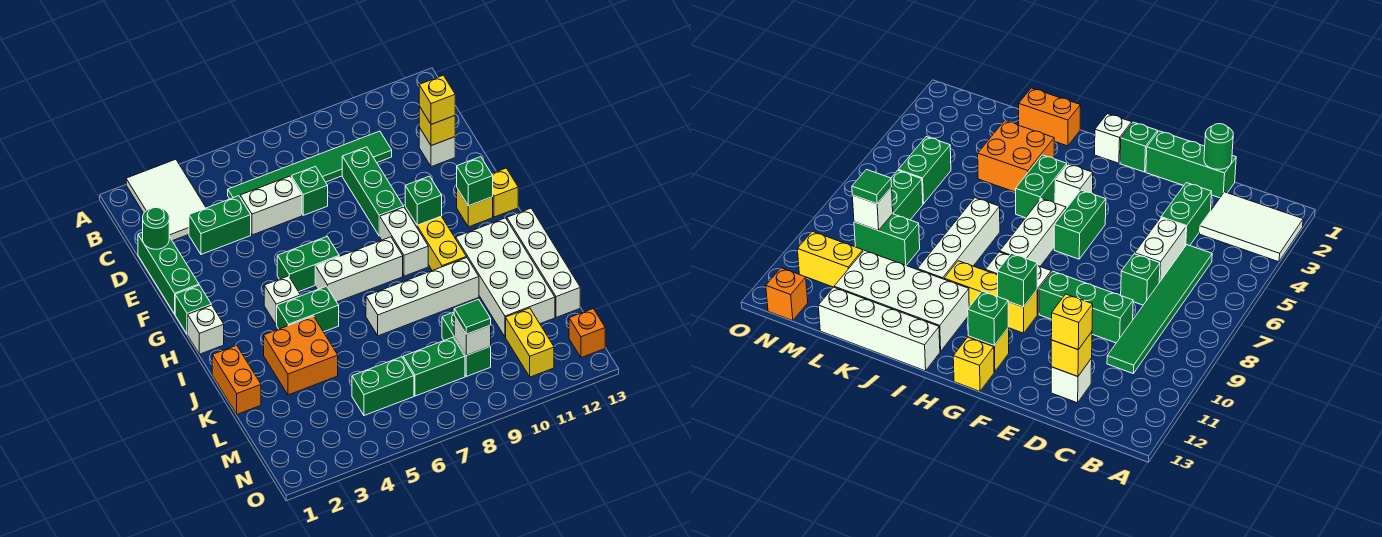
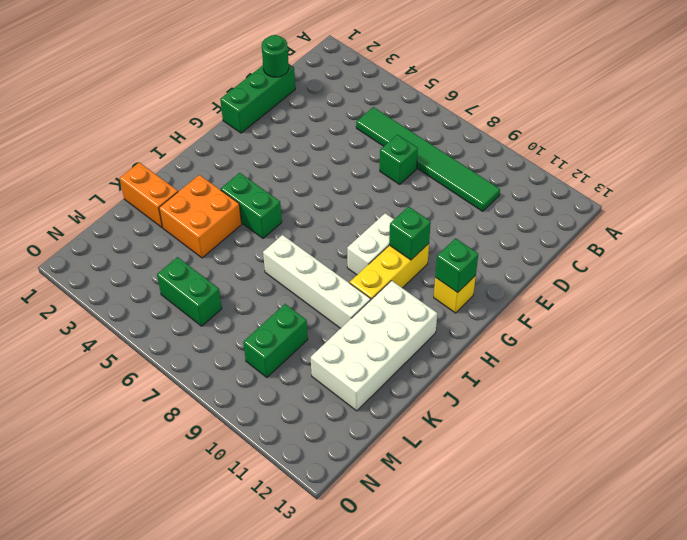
orange brick K1:K2 level 1 -> orange brick J1:K1 level 1
none -> white tile A2:C3 level 1
none -> green brick D3:D4 level 1
none -> white brick D5:D6 level 1
none -> green brick D9:F9 level 1

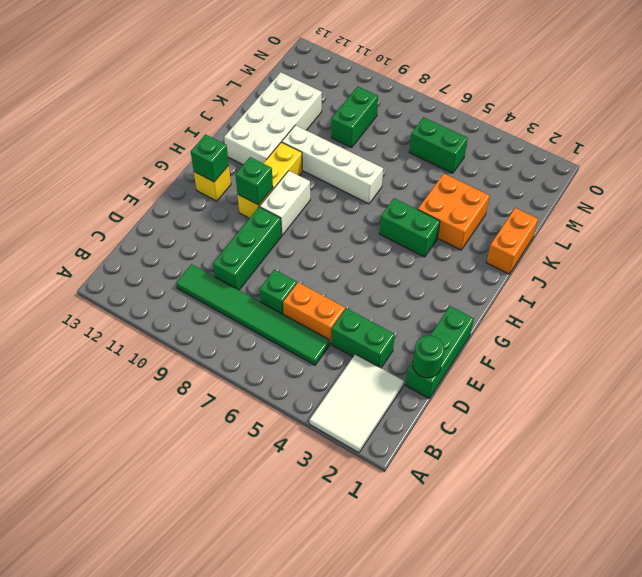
orange brick D5:D6 level 1 -> white brick D5:D6 level 1
none -> white brick D12 level 1
none -> green brick G1 level 1
none -> green brick G5:G6 level 1
none -> yellow brick G13 level 1

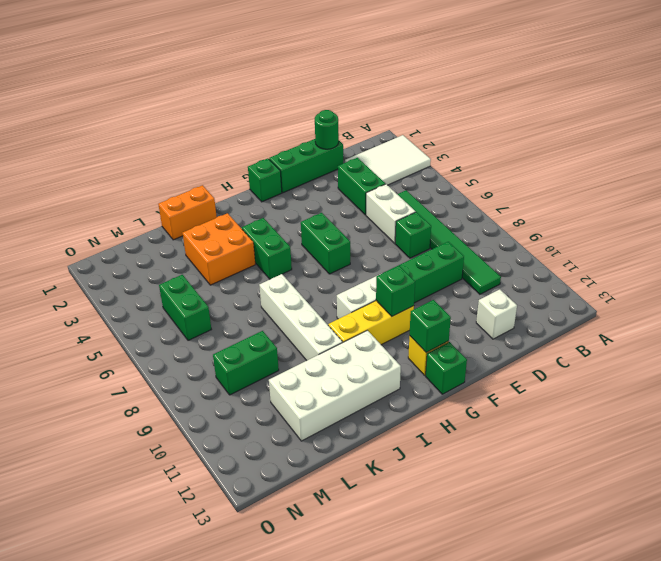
green brick G13 level 1 -> yellow brick G13 level 1
none -> white brick H1 level 1
none -> white brick H4 level 1
none -> white brick H6:H8 level 1
none -> white brick I13:L13 level 1

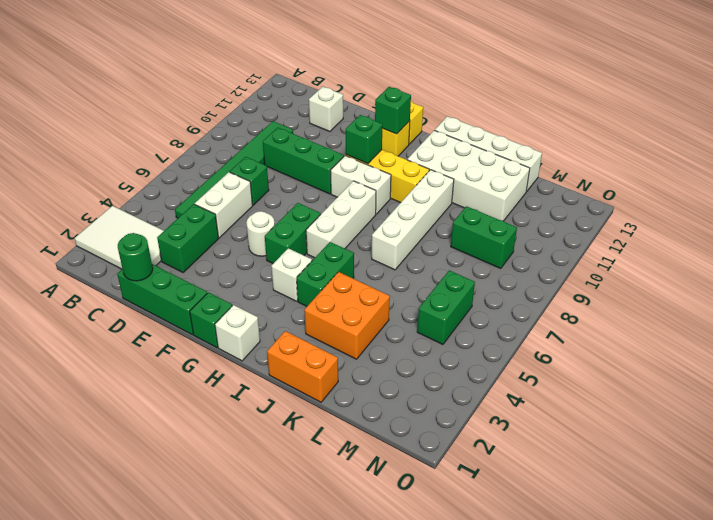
white round brick F5 level 1 -> none
none -> green brick M7:M8 level 1
none -> yellow brick M11:N11 level 1
none -> orange brick N13 level 1
none -> yellow brick D12 level 2

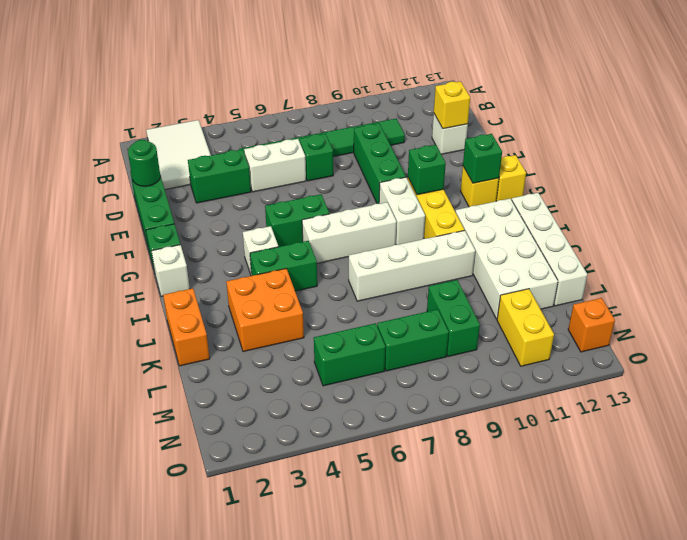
none -> white brick M9 level 2
none -> yellow brick D12 level 3
none -> green tile M9 level 3

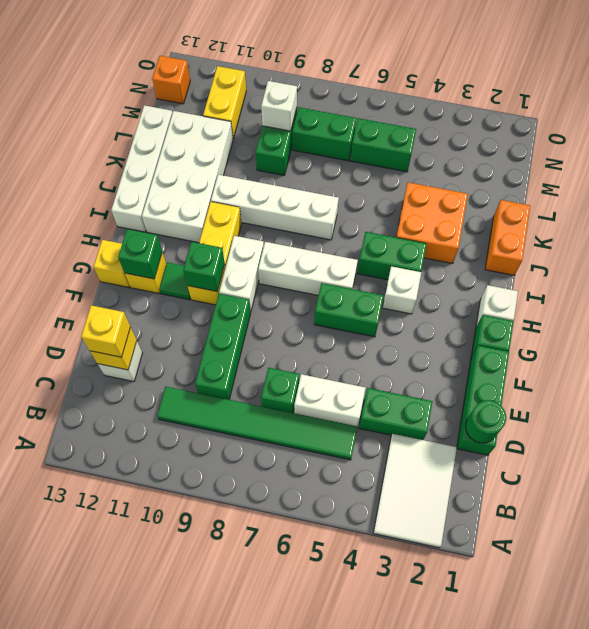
green tile G11 level 1 -> green tile M9 level 3

